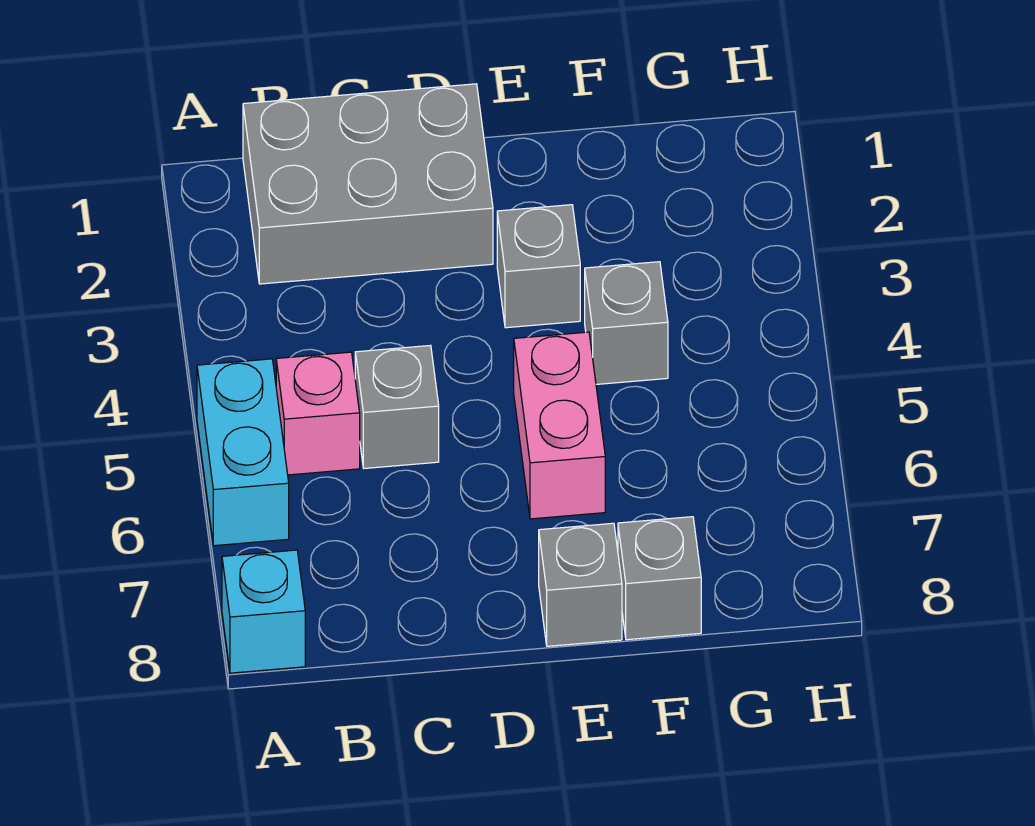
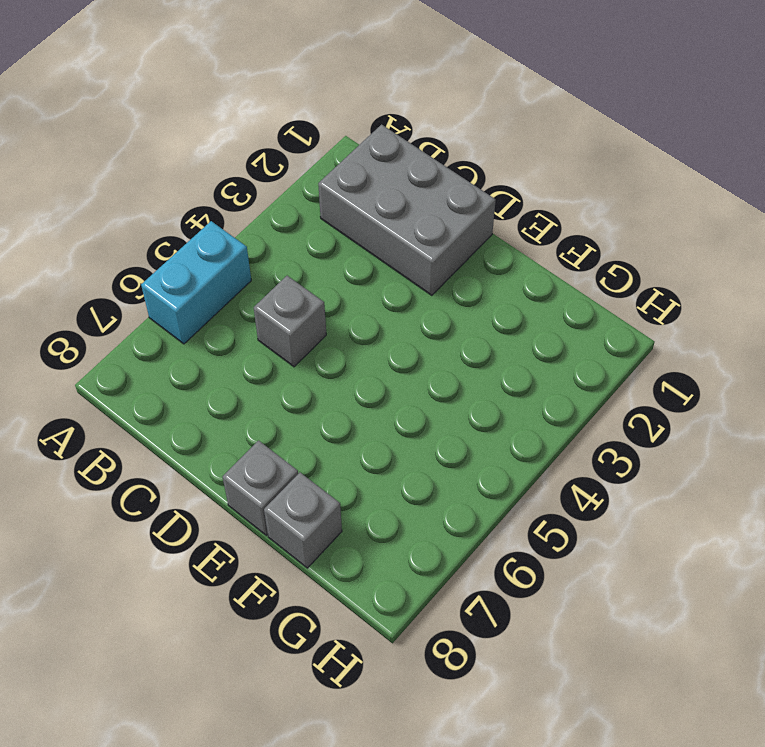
none -> cyan brick A8 level 1
none -> pink brick B5 level 1

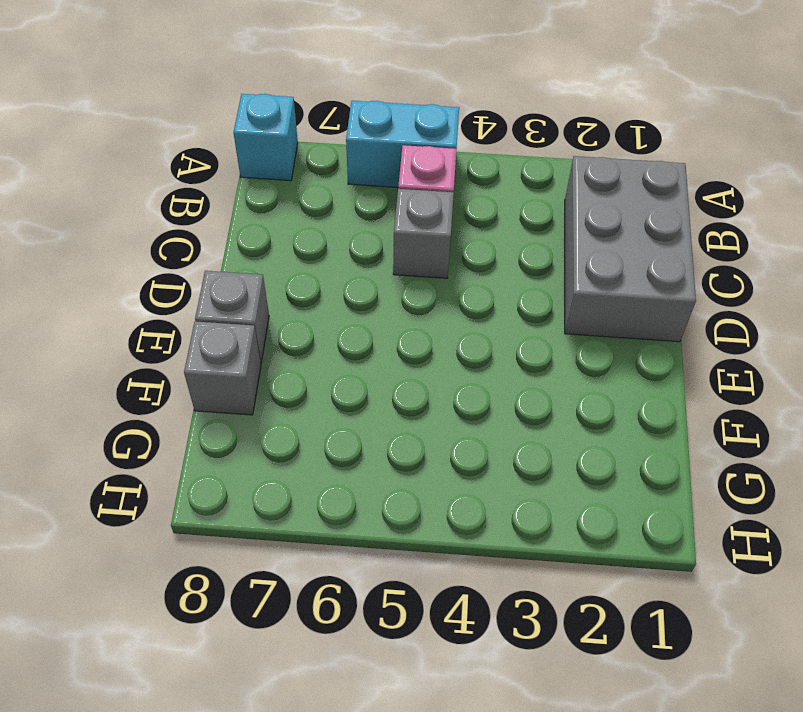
none -> grey brick E3 level 1
none -> pink brick E5:E6 level 1

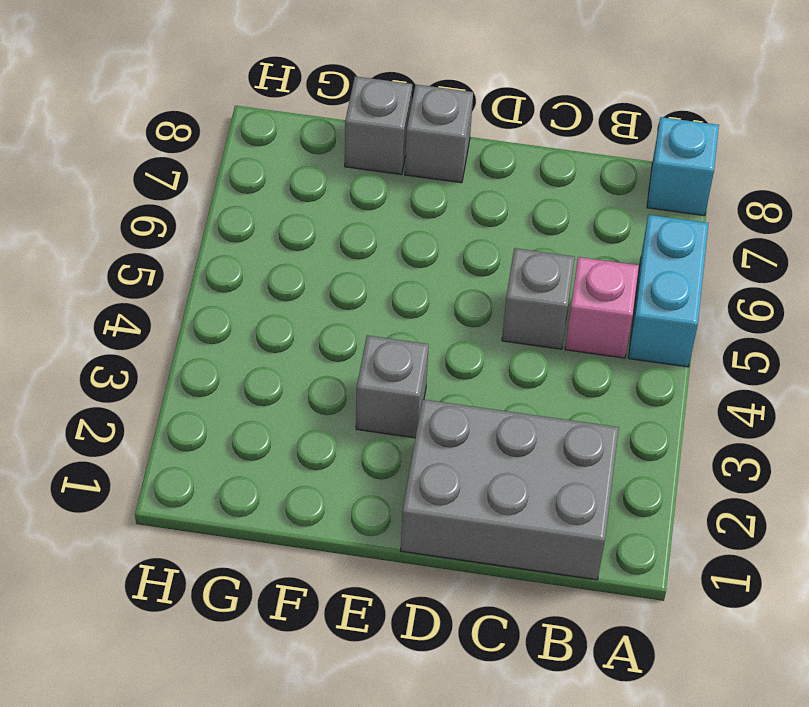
none -> pink brick E5:E6 level 1
none -> grey brick F4 level 1

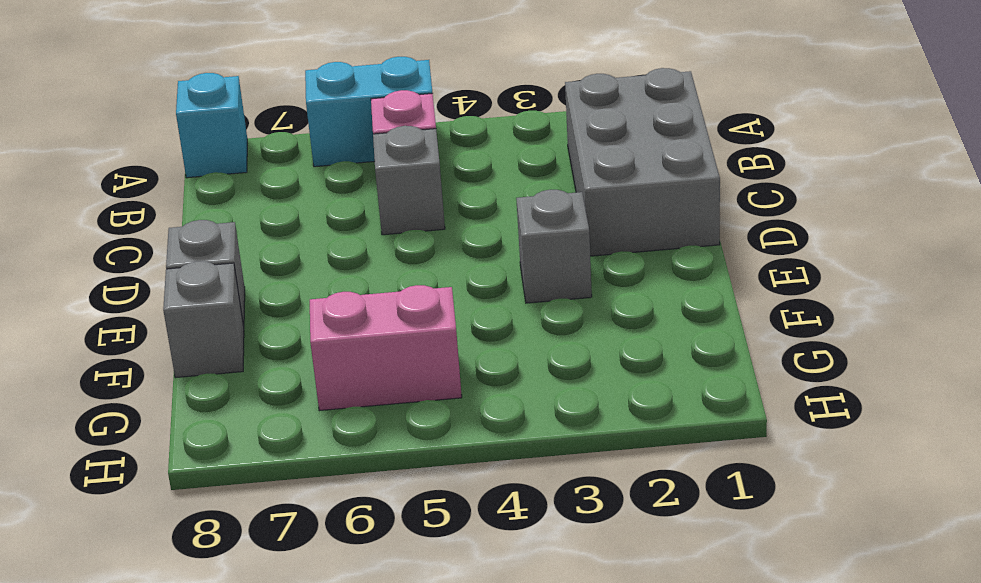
pink brick G5:G6 level 1 -> pink brick E5:E6 level 1
none -> grey brick F4 level 1

